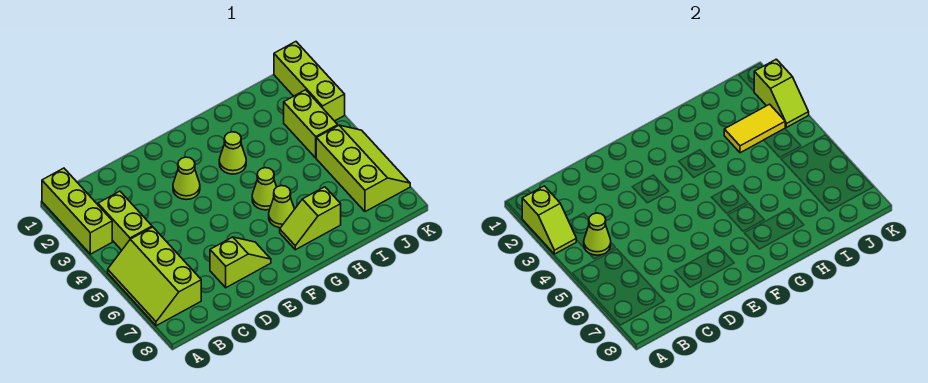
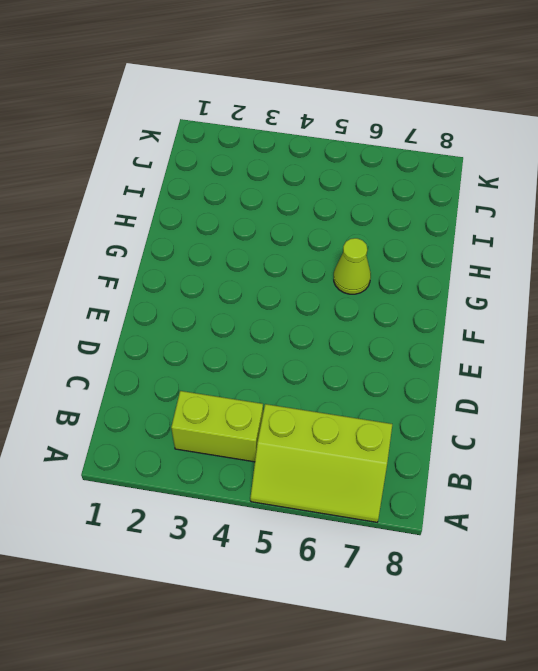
none -> lime brick A1:A3 level 1
none -> lime slope D7:E7 level 1 top D
none -> lime cone E3 level 1

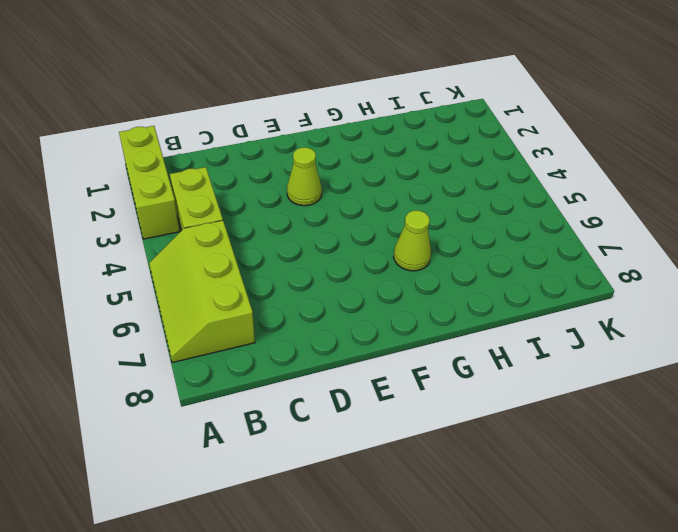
none -> lime slope D7:E7 level 1 top D
none -> lime cone G3 level 1
none -> lime cone G5 level 1

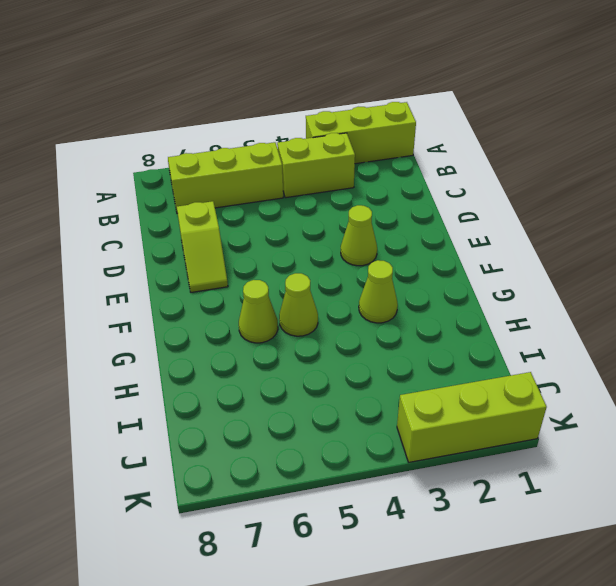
none -> lime slope G7:H7 level 1 top H
none -> lime brick J3:J4 level 1
none -> lime slope J5:K7 level 1 top J

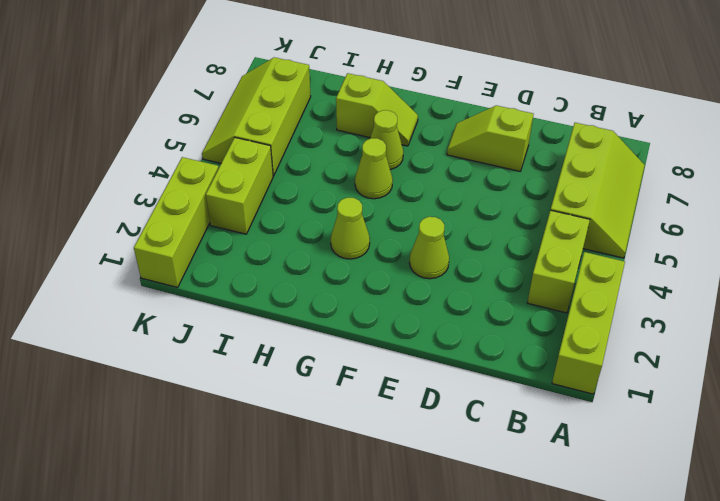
none -> lime slope A2:A3 level 2 top 2
none -> lime cone B4 level 2
none -> yellow tile I3:J3 level 2

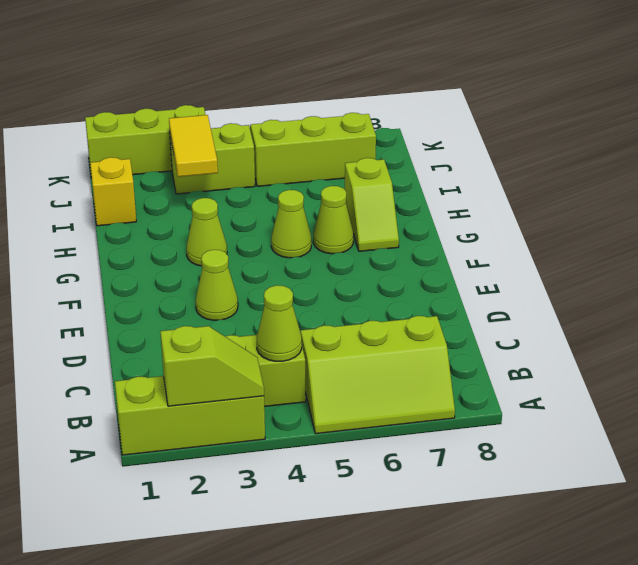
yellow brick I1 level 1 -> none
none -> lime slope D7:E7 level 1 top D
none -> lime slope K2:K3 level 2 top 2

